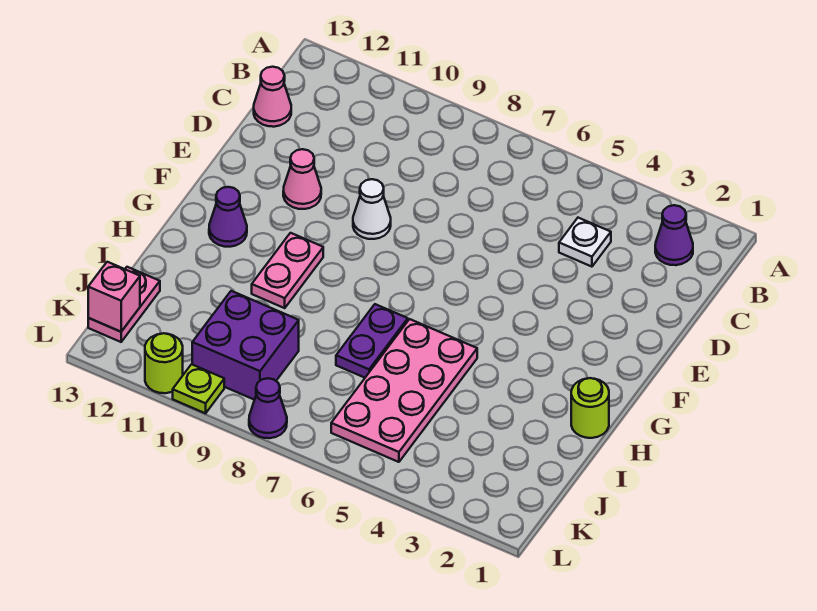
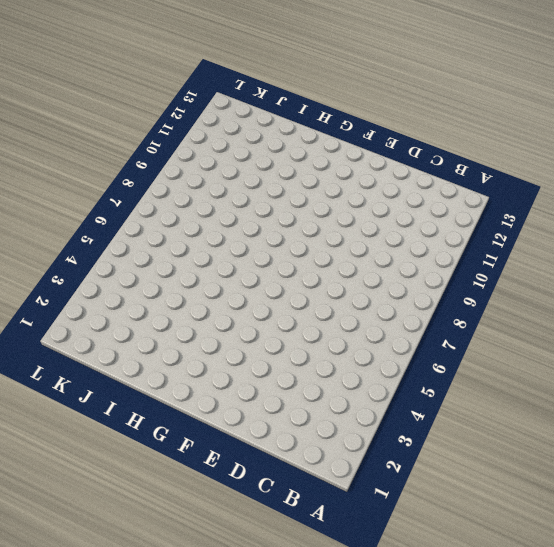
none -> purple cone B2 level 1
none -> white plate C4 level 1
none -> pink cone C13 level 1

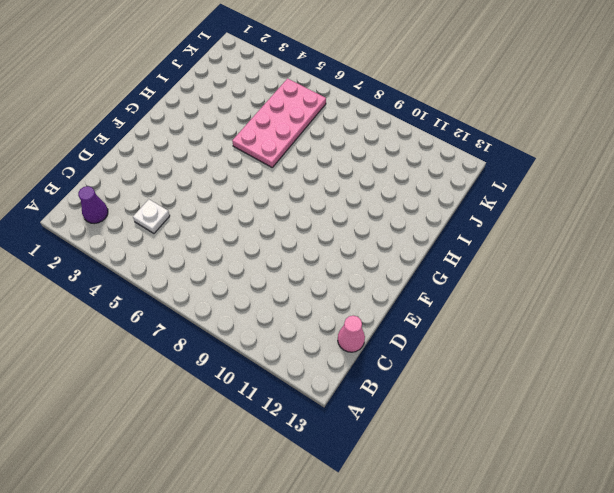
none -> white cone E9 level 1
none -> pink cone E11 level 1
none -> pink plate G10:H10 level 1

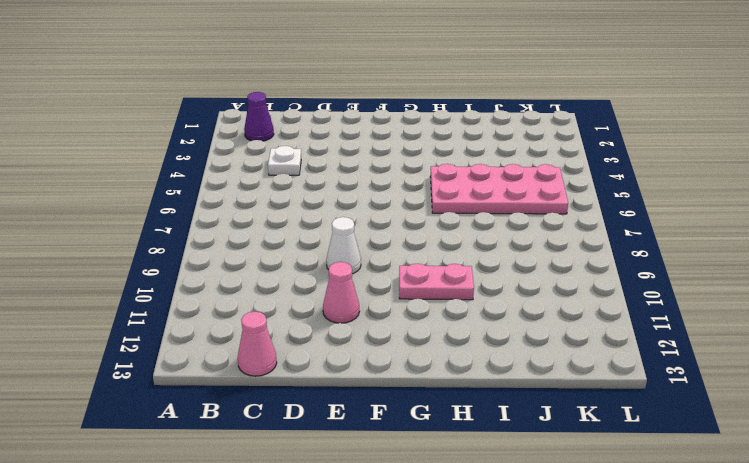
none -> purple cone G12 level 1
none -> lime round brick H1 level 1
none -> purple plate H7:I7 level 1

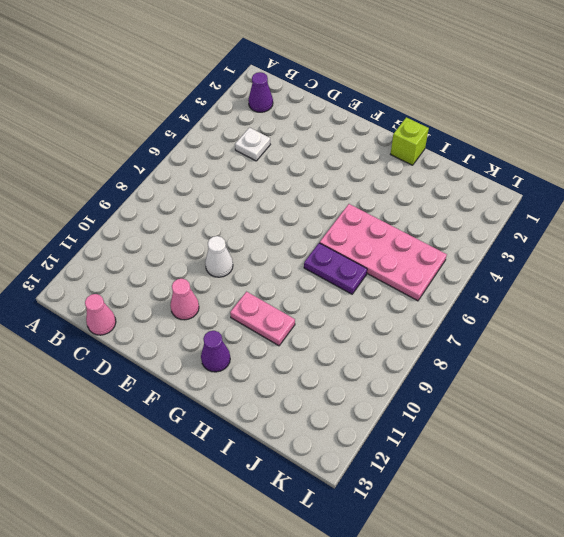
lime brick H1 level 1 -> lime round brick H1 level 1
none -> purple brick J9:K10 level 1
none -> pink plate J13:K13 level 1
none -> purple cone L8 level 1

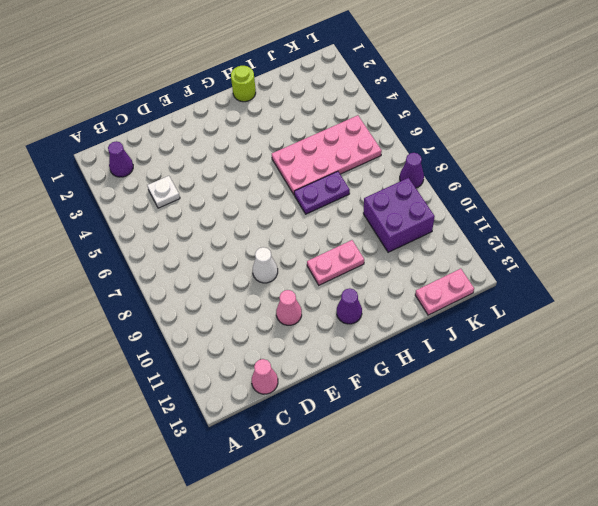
none -> lime plate L10 level 1
none -> lime round brick L11 level 1
none -> pink brick K13 level 2

